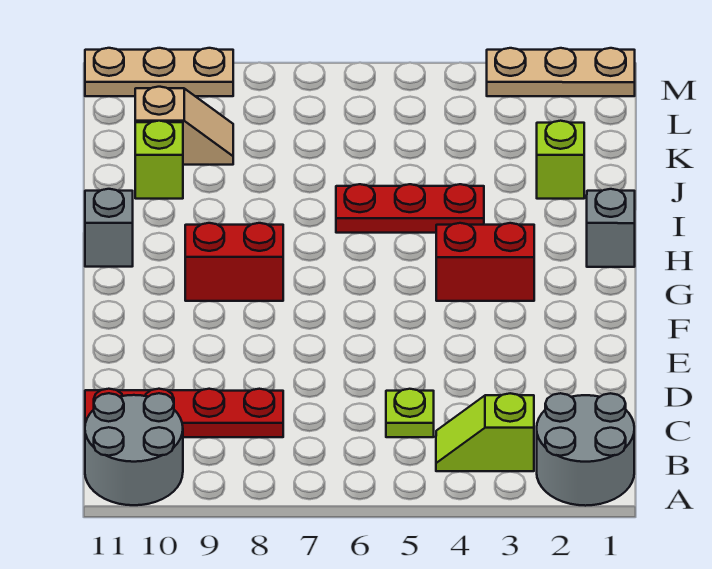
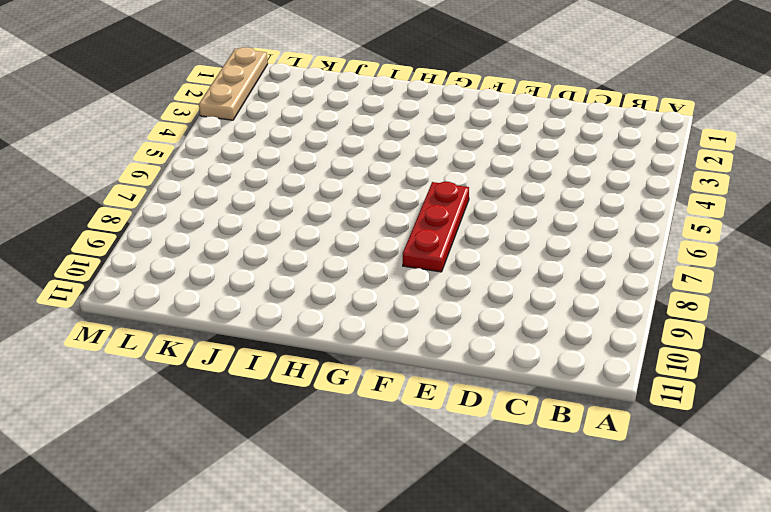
red plate F6:F8 level 1 -> red plate I4:I6 level 1
none -> grey round brick A1:B2 level 1
none -> grey round brick A10:B11 level 1
none -> lime slope B3:B4 level 1 top 3

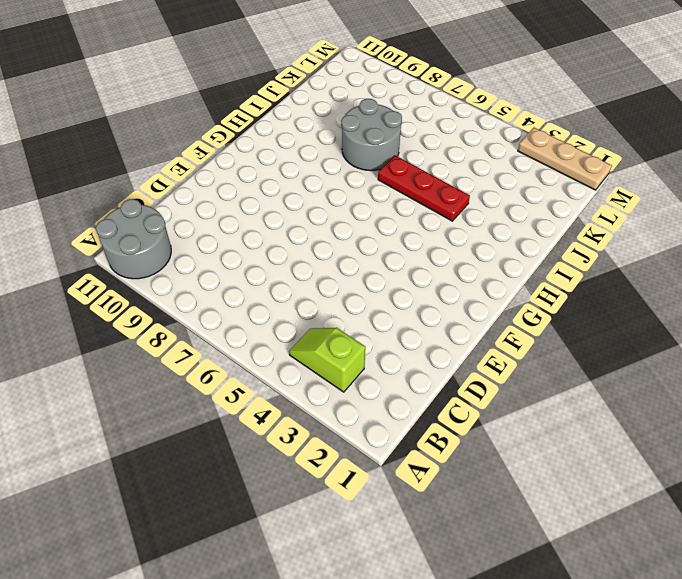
grey round brick I7:J8 level 1 -> grey round brick A1:B2 level 1
none -> lime plate C5 level 1
none -> red plate C8:C11 level 1
none -> red brick G3:G4 level 1

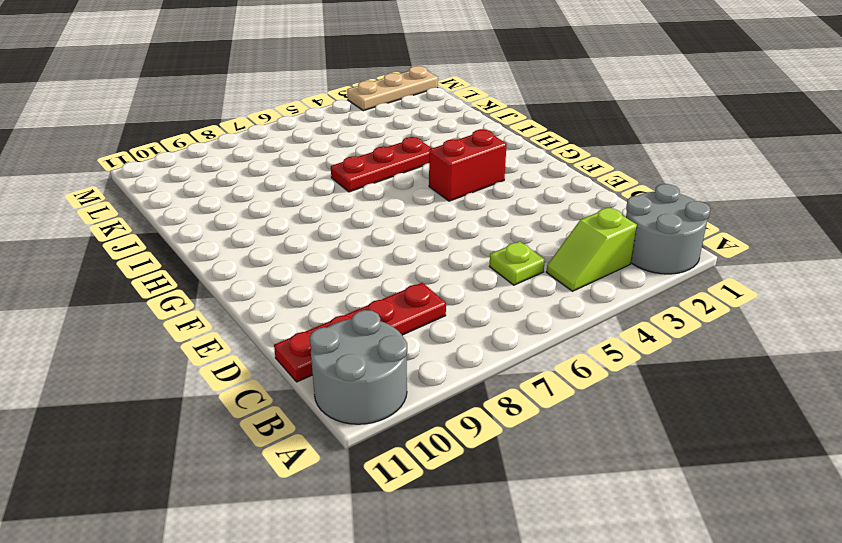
none -> red brick G8:G9 level 1
none -> grey brick H1 level 1
none -> grey brick H11 level 1

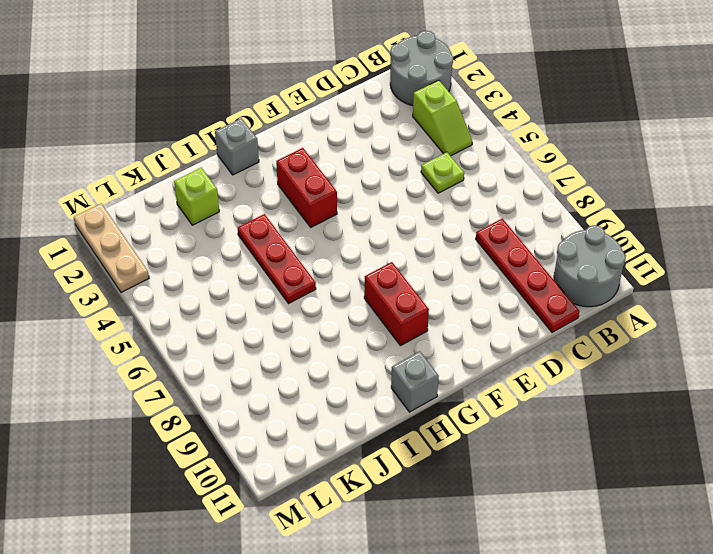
none -> lime brick J10 level 1
none -> tan slope K9:K10 level 1 top 10
none -> tan plate M9:M11 level 1

